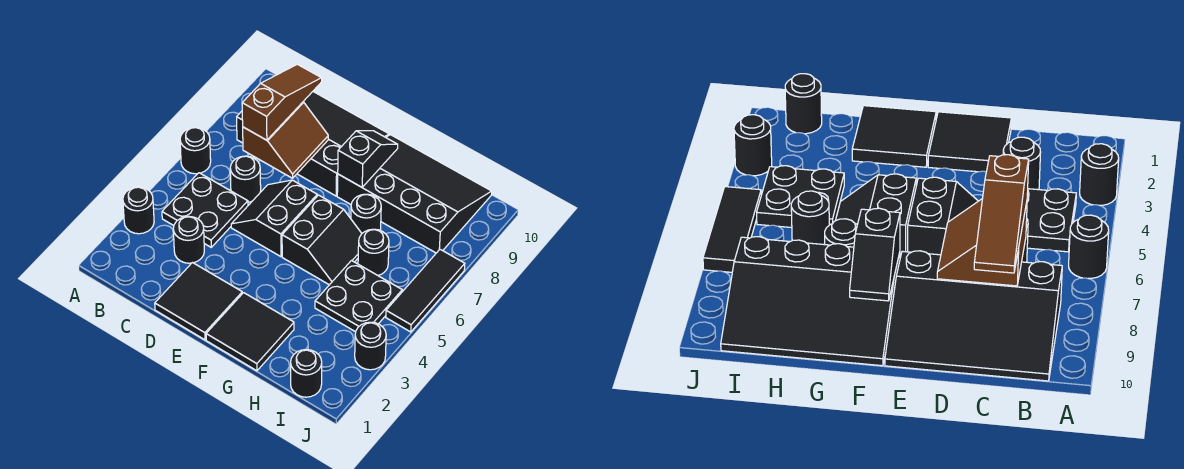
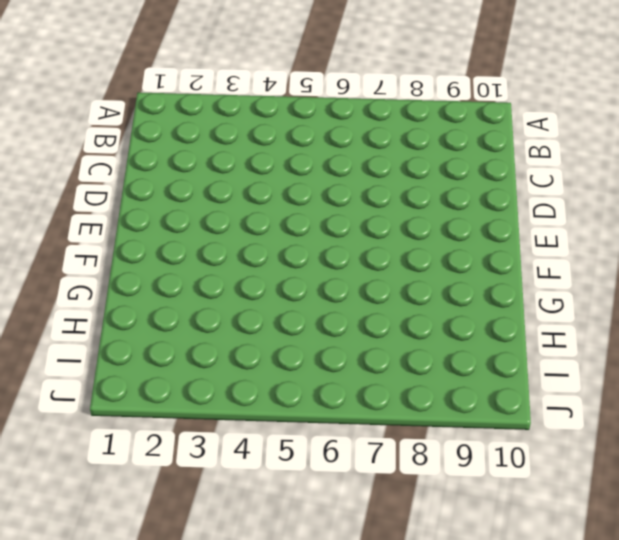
none -> black round brick A3 level 1
none -> black round brick A6 level 1
none -> black plate B4:C5 level 1

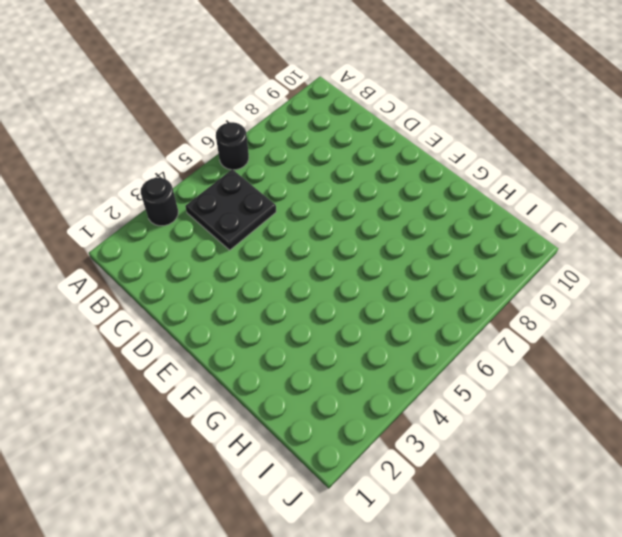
none -> black slope B8:E10 level 1 top 8
none -> black round brick C3 level 1
none -> black round brick C6 level 1

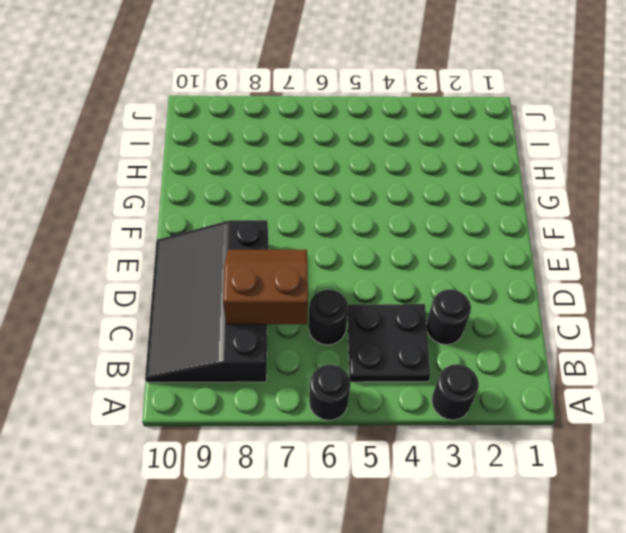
none -> black tile D1:E2 level 1
none -> black slope D5:E6 level 1 top E
none -> black tile F1:G2 level 1

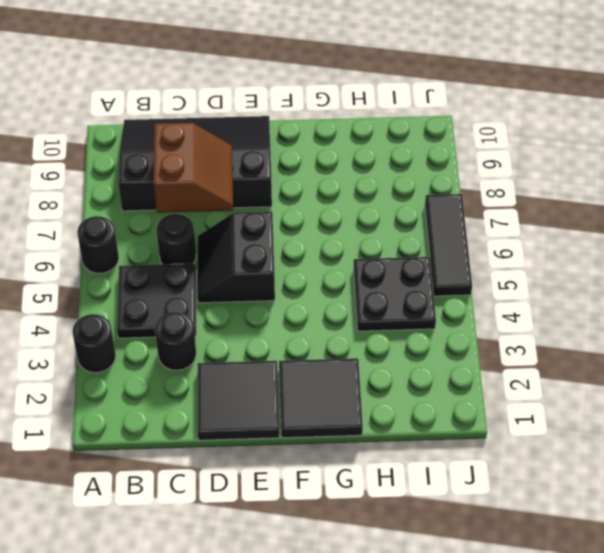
none -> black slope F5:G6 level 1 top F
none -> black slope F8:I10 level 1 top 8
none -> black round brick G7 level 1

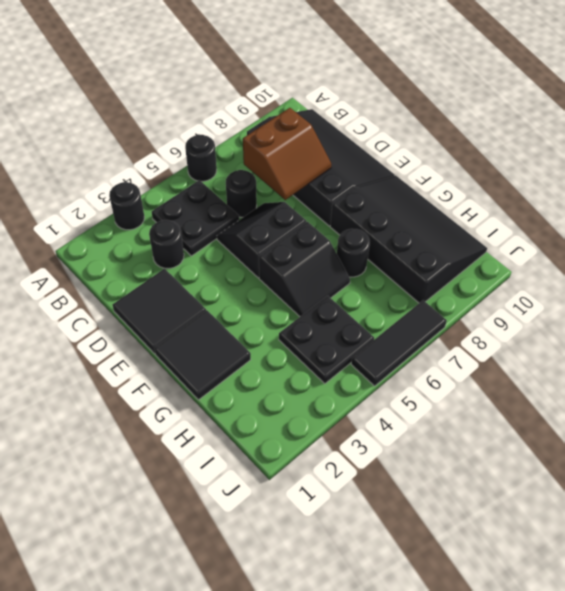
none -> black round brick H6 level 1
none -> black round brick I1 level 1
none -> black round brick J3 level 1

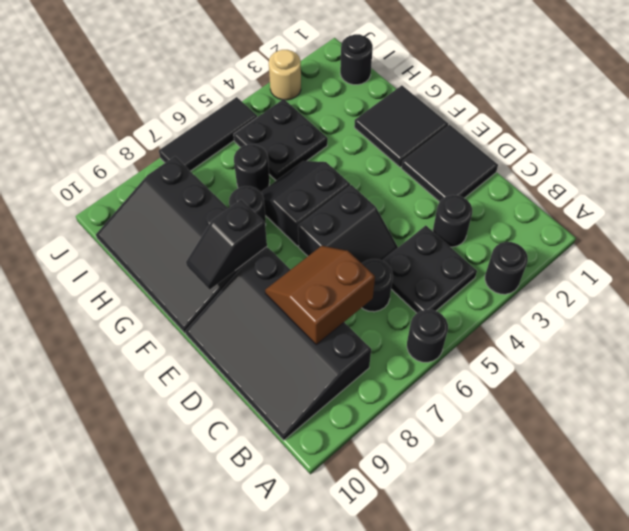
tan round brick J3 level 1 -> black round brick J3 level 1
none -> brown slope C7:C9 level 3 top 7

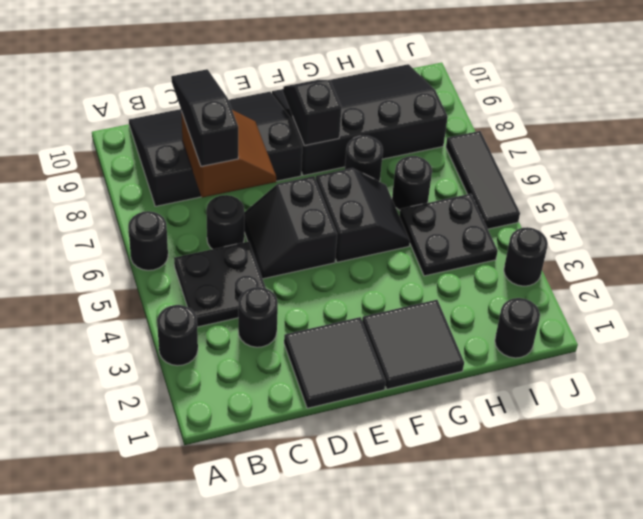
black slope C7:C9 level 3 top 7 -> brown slope C7:C9 level 3 top 7

